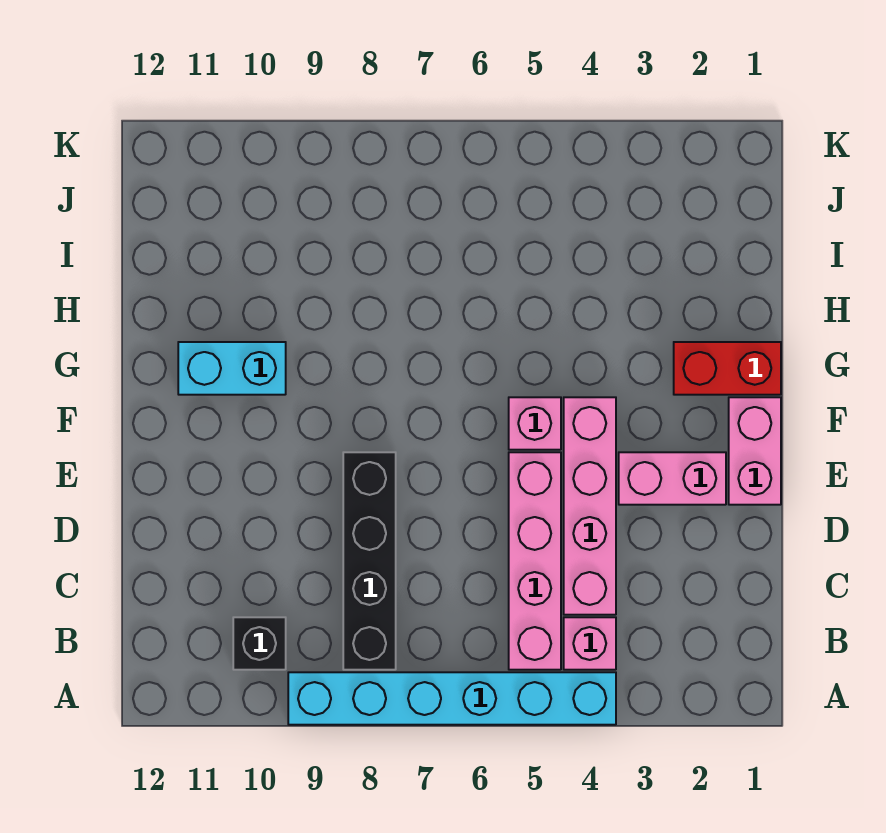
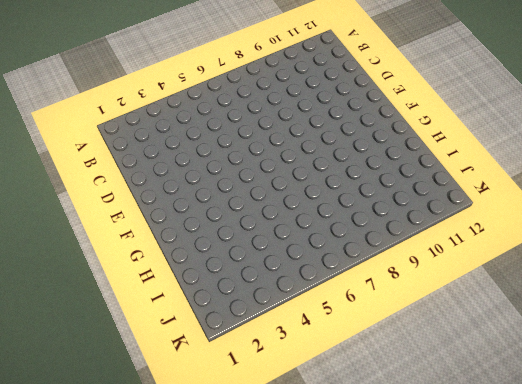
none -> cyan brick A4:A9 level 1
none -> pink brick B4 level 1

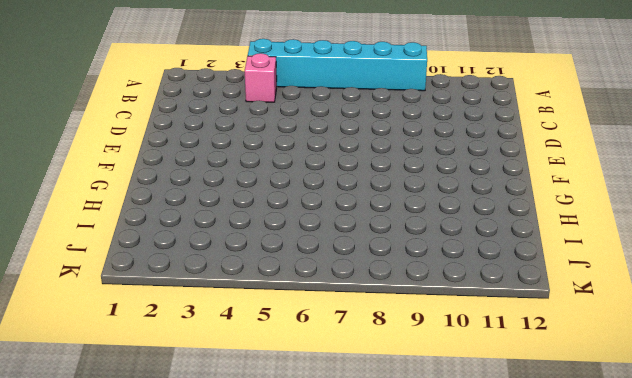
none -> pink brick B5:E5 level 1
none -> black brick B8:E8 level 1

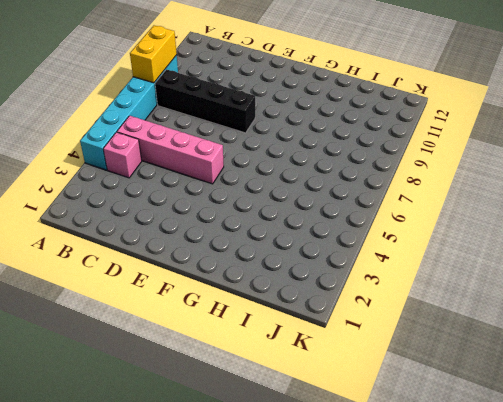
yellow brick A8:A9 level 2 -> none
none -> black brick B10 level 1
none -> pink brick C4:F4 level 1

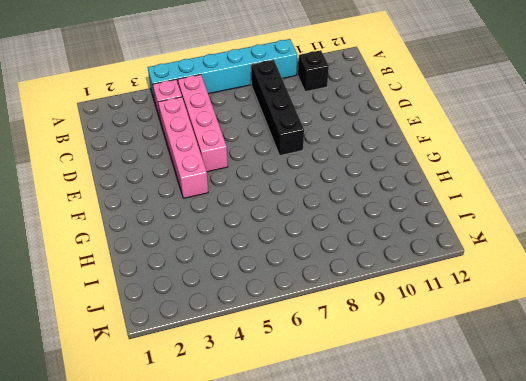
none -> pink brick E1:F1 level 1
none -> pink brick E2:E3 level 1

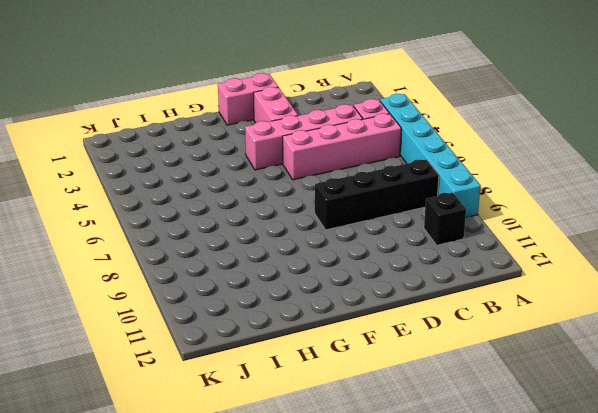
none -> pink brick F5 level 1
none -> red brick G1:G2 level 1

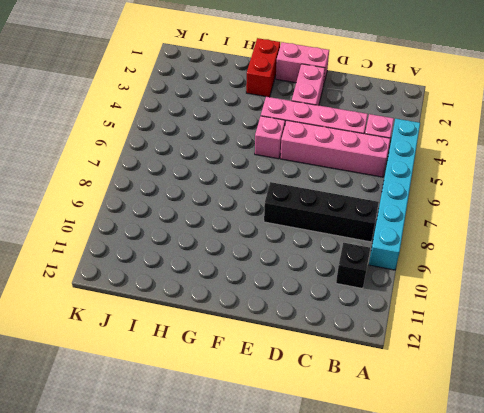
none -> cyan brick G10:G11 level 1

